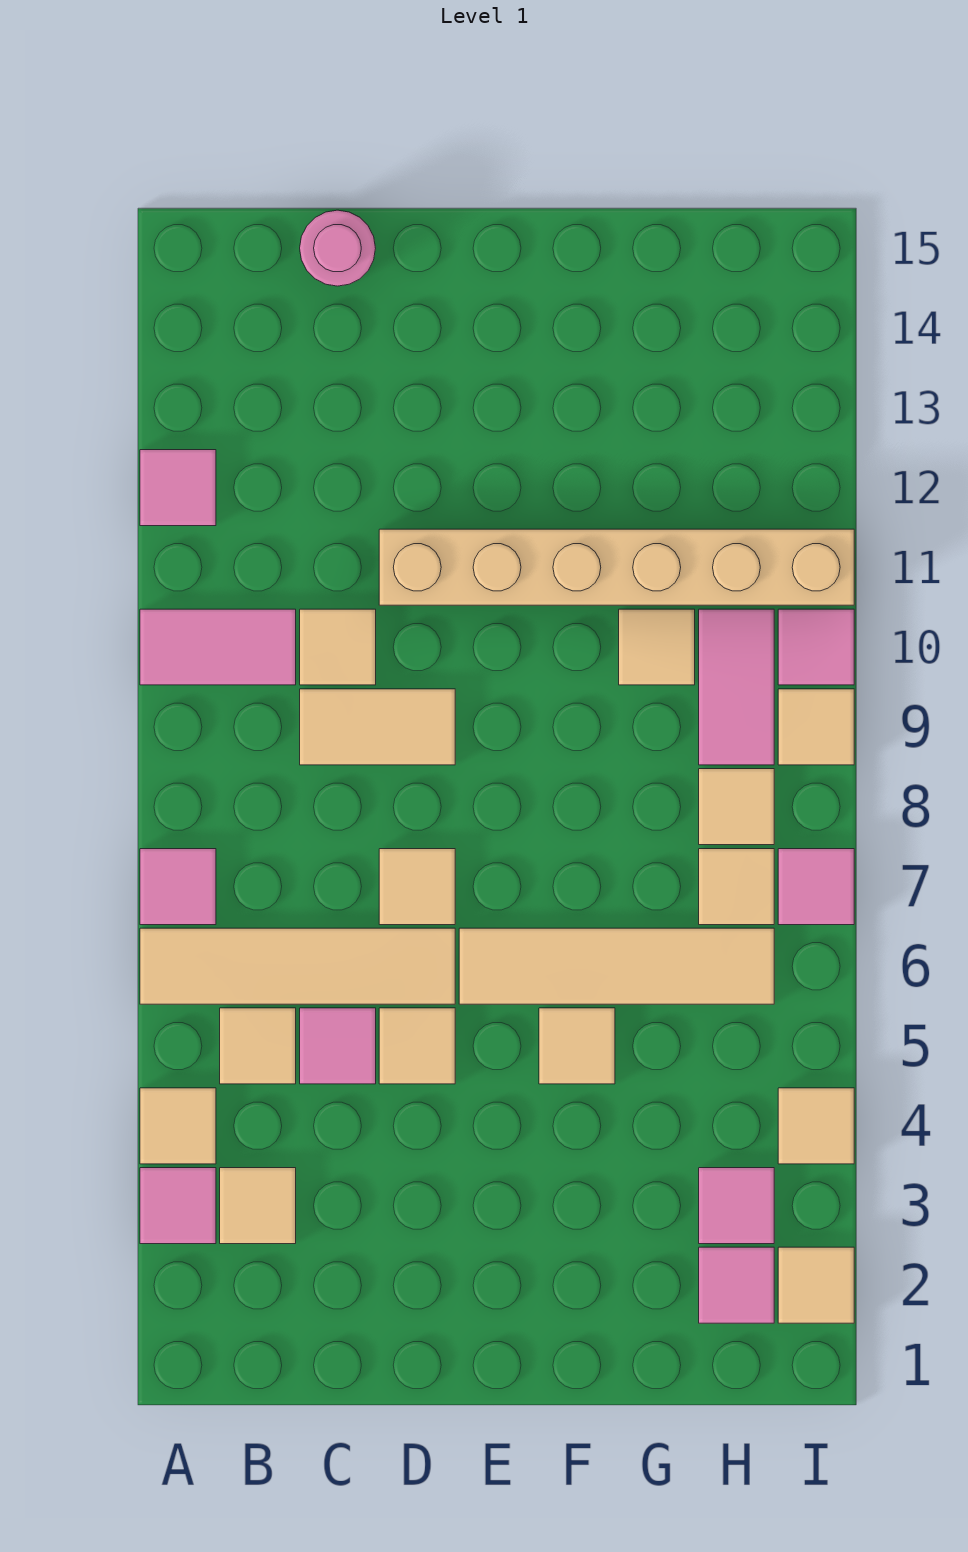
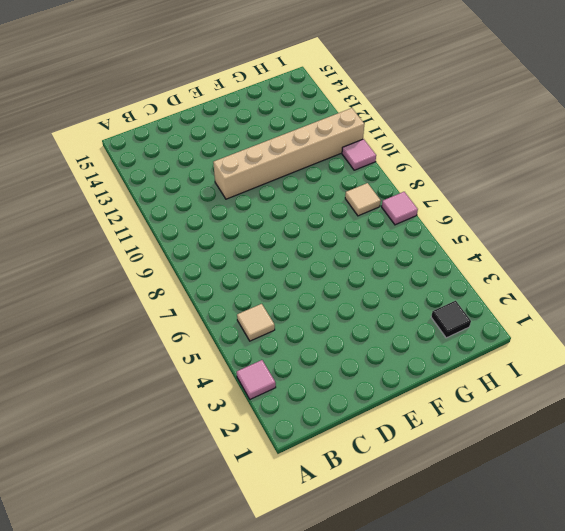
black tile H2 level 1 -> pink tile H2 level 1
none -> tan tile A4 level 1
none -> tan tile A6:D6 level 1
none -> pink tile A7 level 1

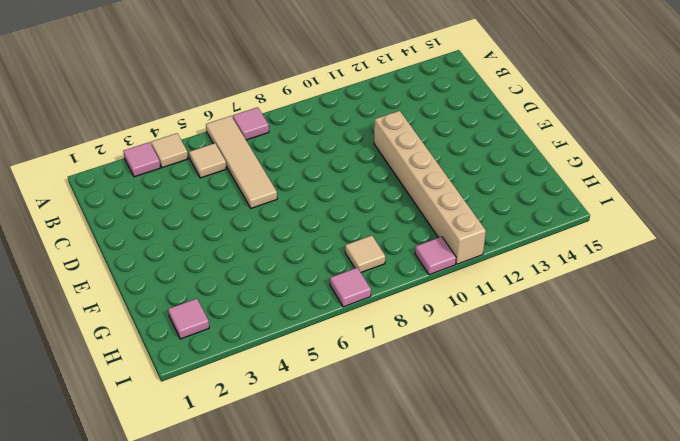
none -> pink tile A10:B10 level 1
none -> pink tile A12 level 1
none -> tan tile B3 level 1

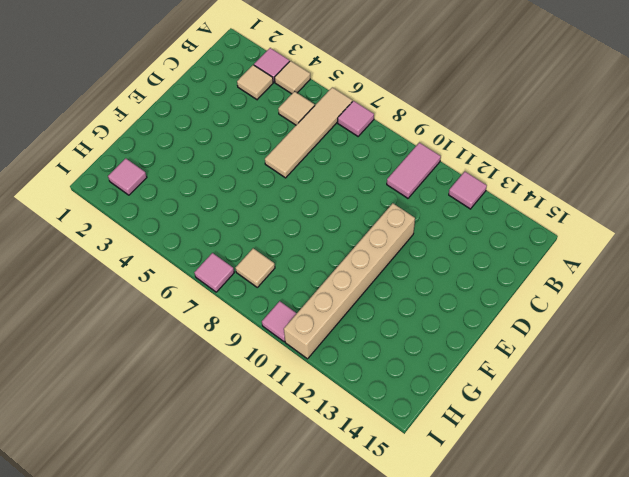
none -> pink tile C5 level 1
none -> tan tile C9:D9 level 1
none -> tan tile C10 level 1

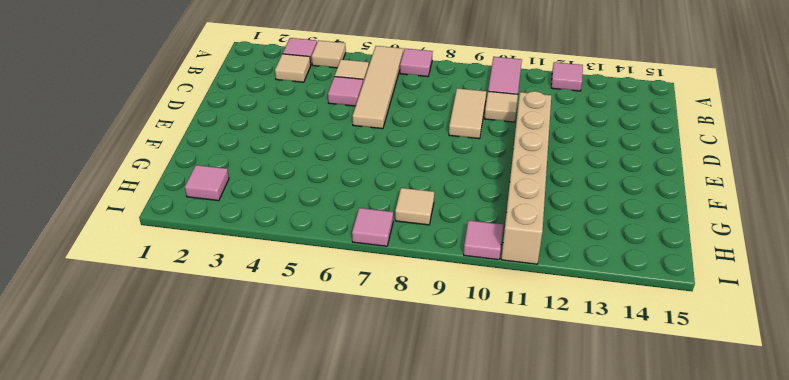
none -> pink round brick C15 level 1
none -> tan tile D5 level 1
none -> tan tile D7 level 1

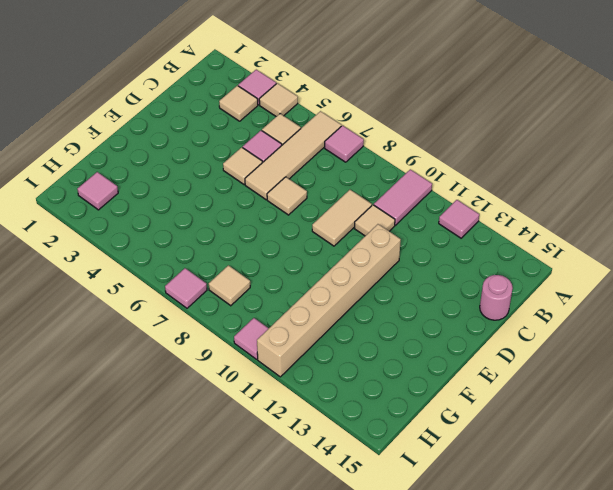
none -> tan tile E6:H6 level 1
none -> tan tile F5 level 1
none -> tan tile G10 level 1

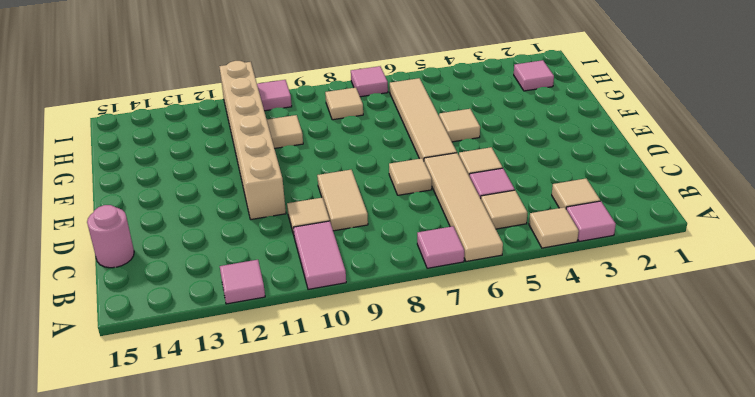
none -> pink tile H3 level 1
none -> tan tile H7 level 1
none -> pink tile H9:H10 level 1

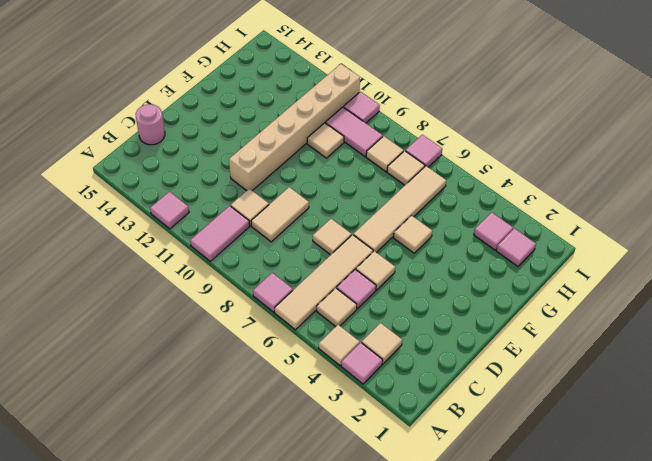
none -> tan tile I2 level 1
none -> tan tile I4 level 1
none -> tan tile I9 level 1

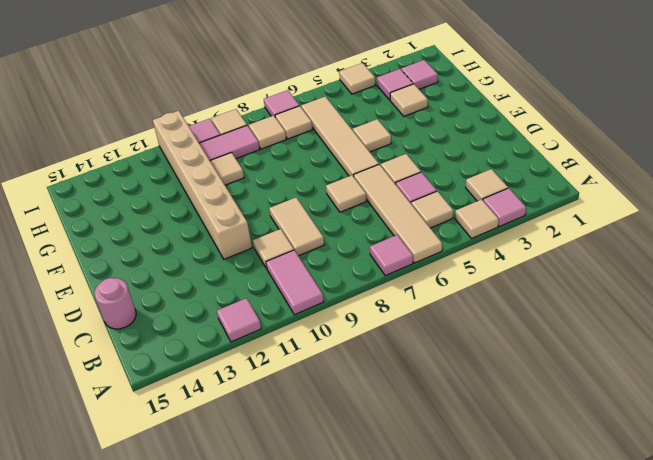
tan tile G3 level 1 -> tan tile I2 level 1

